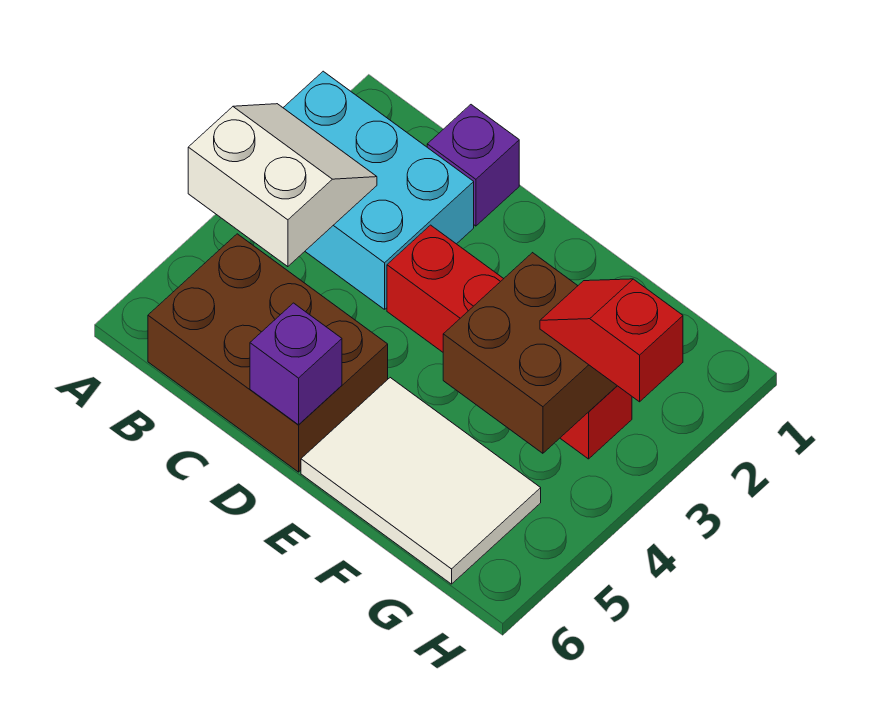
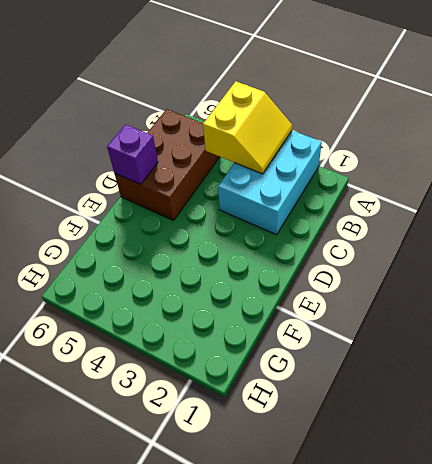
yellow slope A3:B4 level 2 top 4 -> white slope A3:B4 level 2 top 4
none -> purple brick C1 level 1
none -> red brick D3:G3 level 1

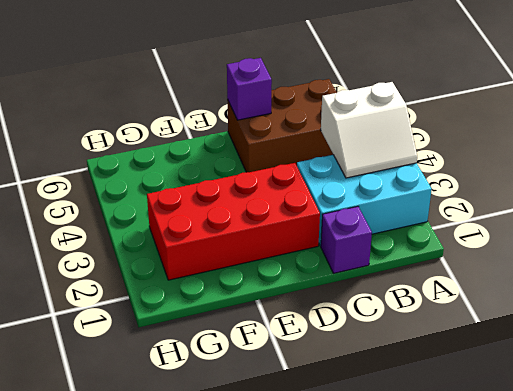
red brick D2:G3 level 1 -> red brick D3:G3 level 1
none -> white tile E5:G6 level 1
none -> brown brick F3:G4 level 2

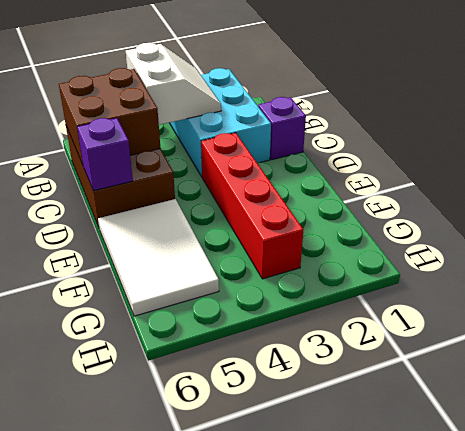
brown brick B5:C6 level 2 -> brown brick F3:G4 level 2
none -> red slope G3:H3 level 3 top H

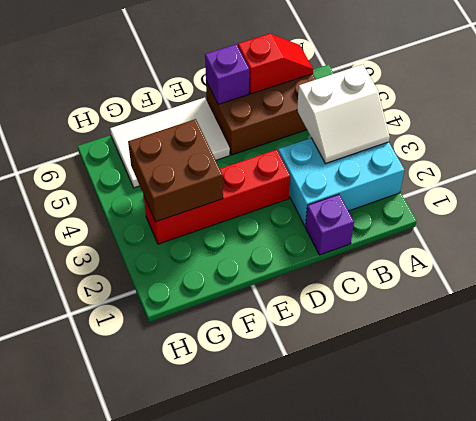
red slope B6:C6 level 2 top C -> red slope G3:H3 level 3 top H

